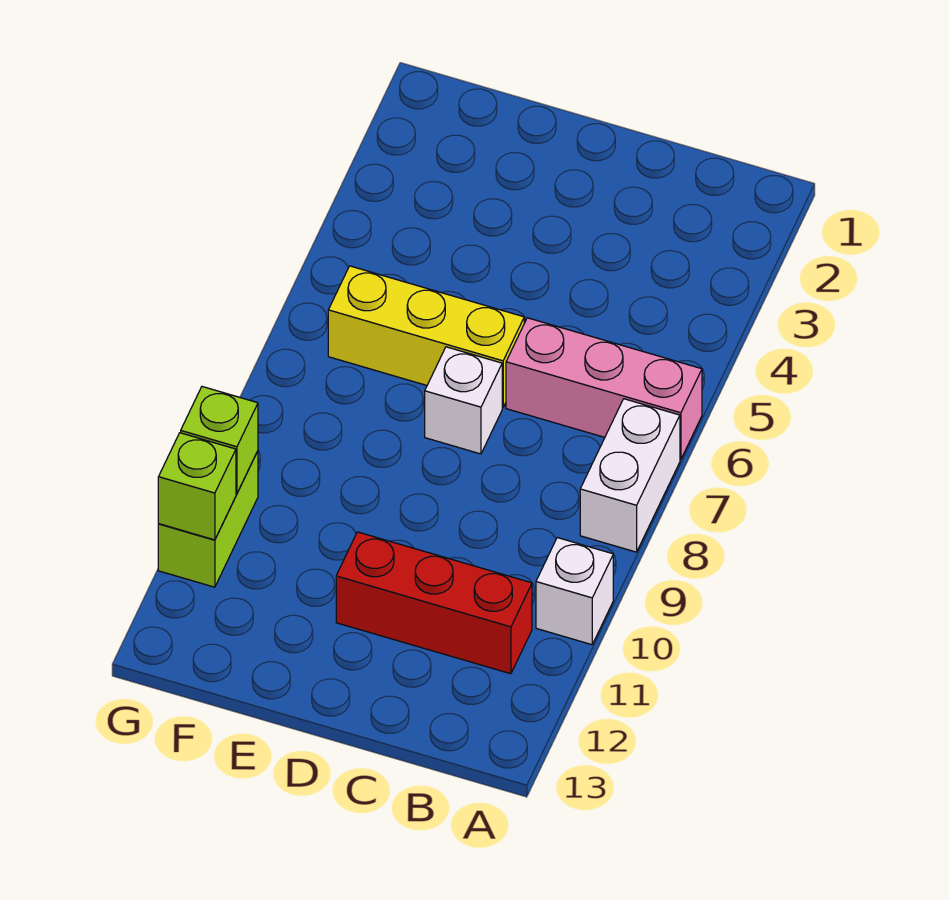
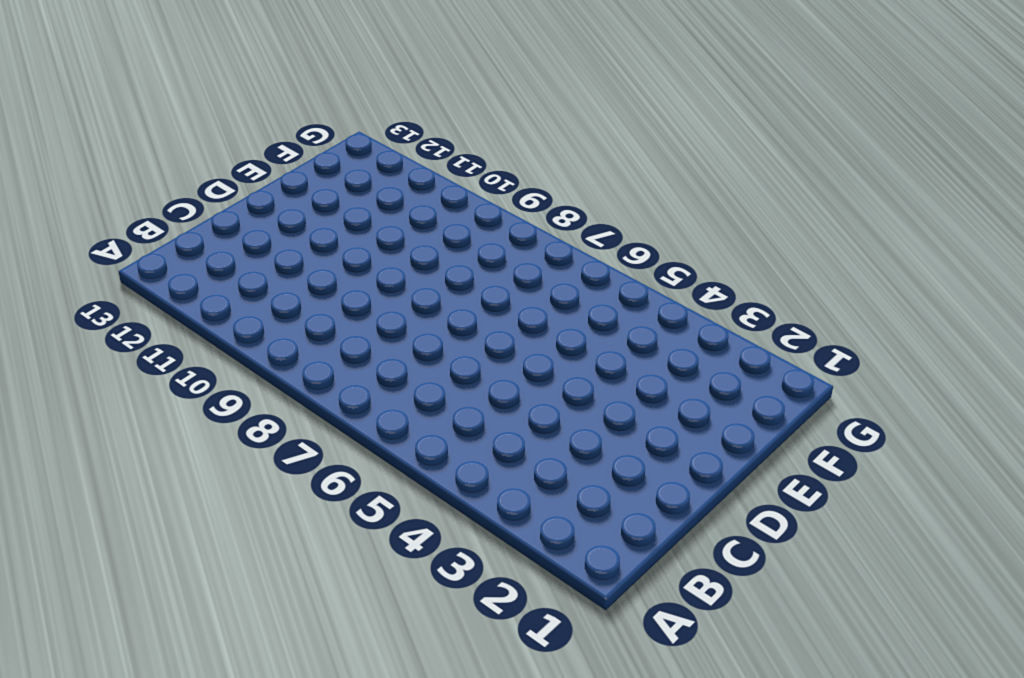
none -> pink brick A6:C6 level 1
none -> white brick A7:A8 level 1

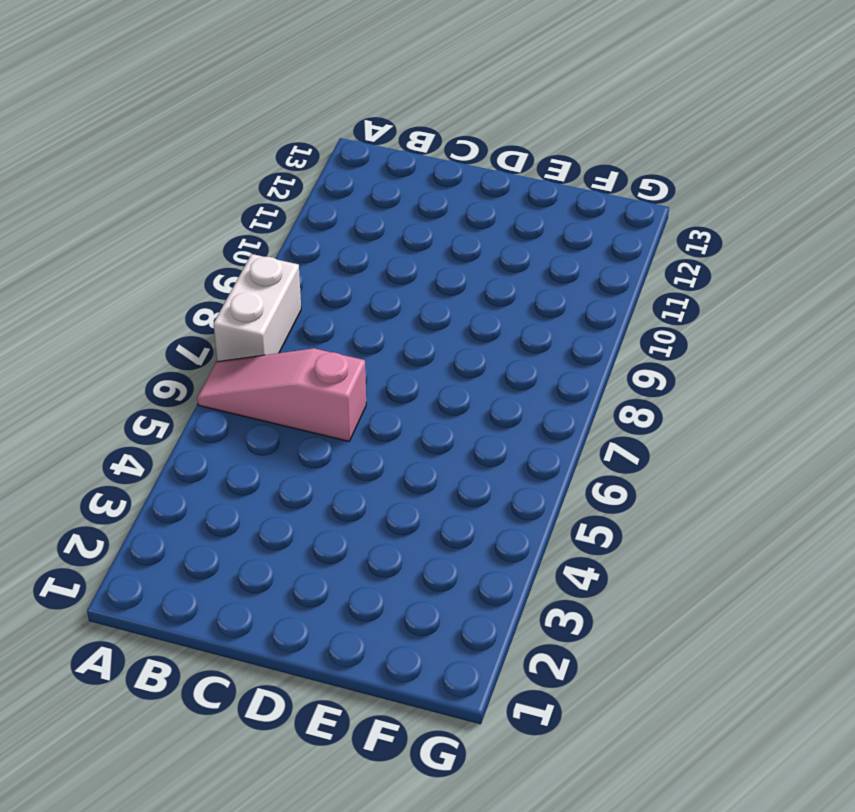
pink slope A6:C6 level 1 top C -> pink brick A6:C6 level 1
none -> white brick A10 level 1
none -> red brick B11:D11 level 1

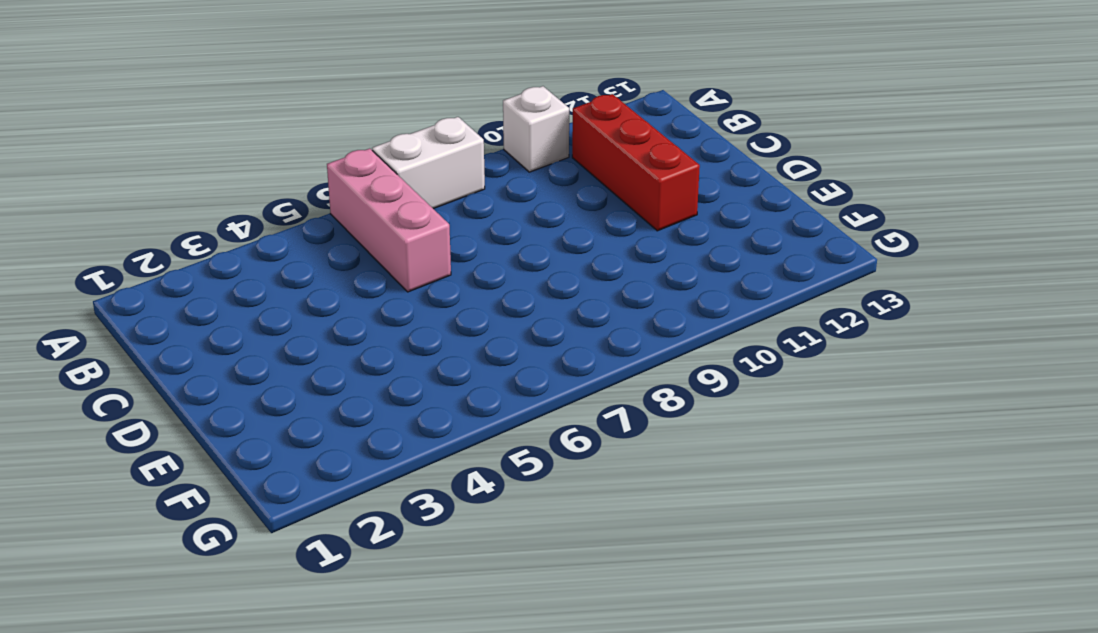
none -> yellow brick D6:F6 level 1
none -> white brick D7 level 1

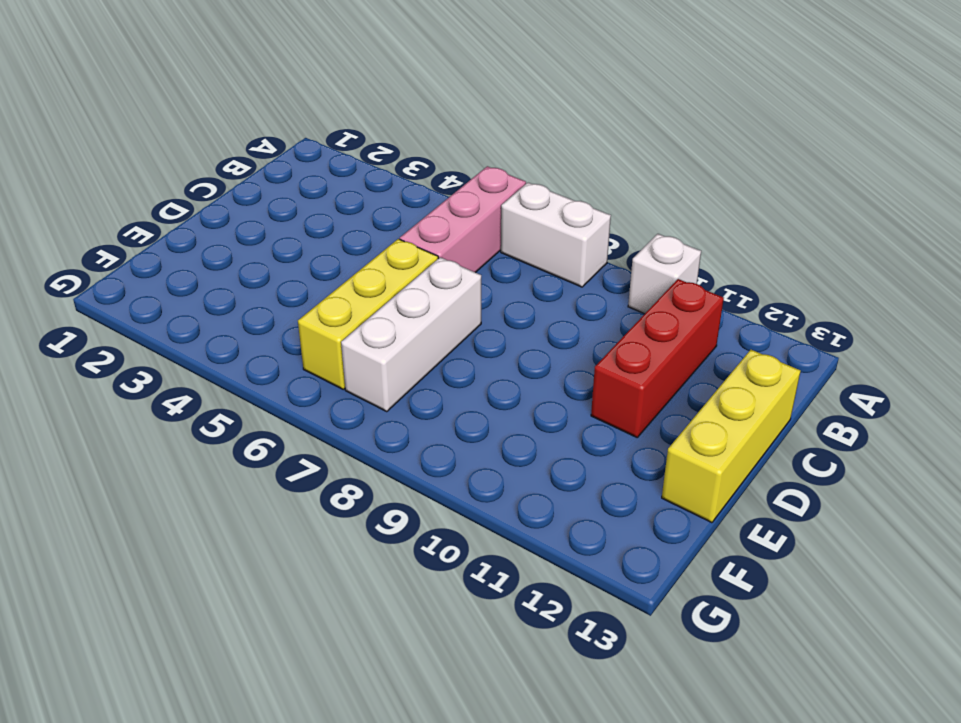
yellow brick C13:E13 level 1 -> none
white brick D7:F7 level 1 -> white brick D7 level 1
none -> lime brick G10:G11 level 1
none -> lime brick G10 level 2

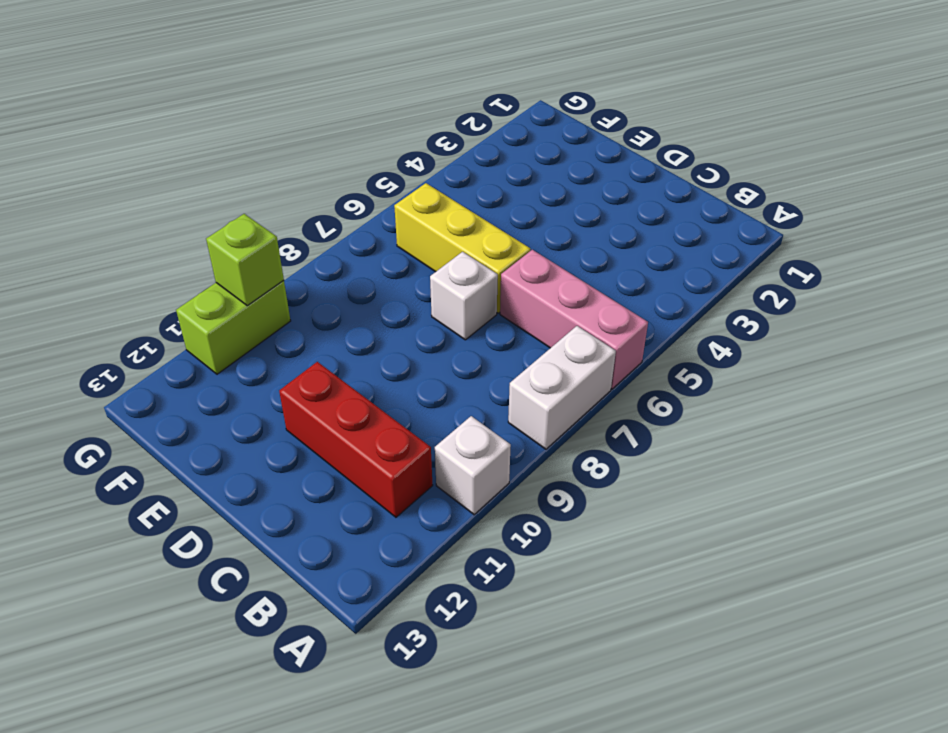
none -> lime brick G11 level 2

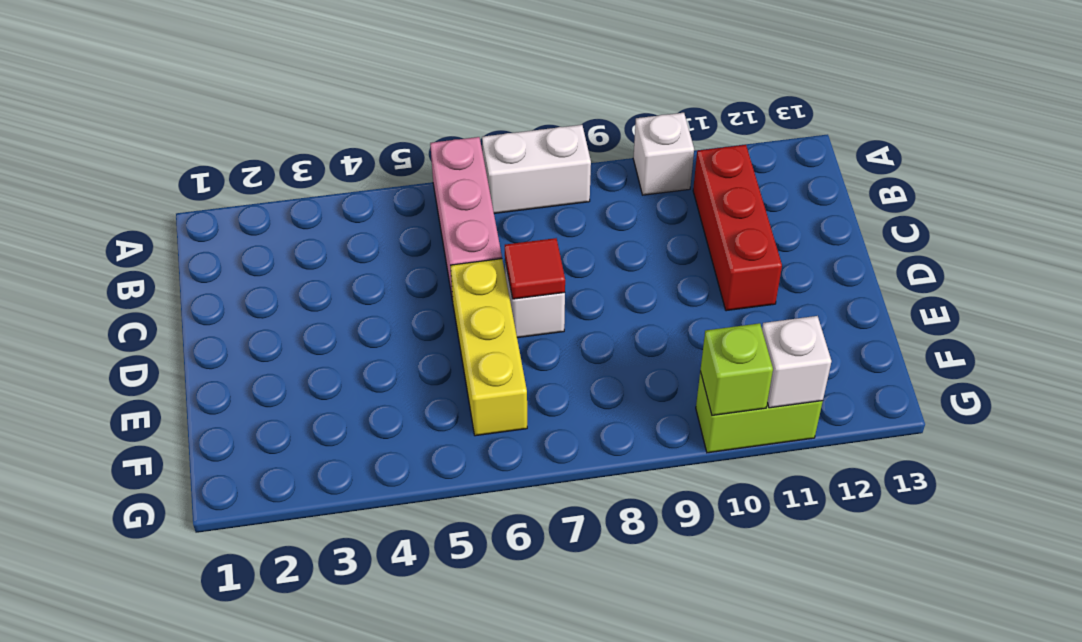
red tile D7 level 2 -> none
white brick G11 level 2 -> lime brick G11 level 2

